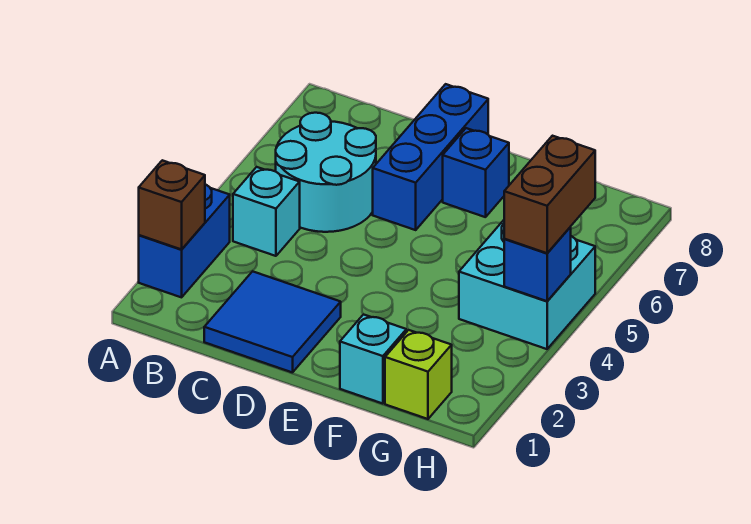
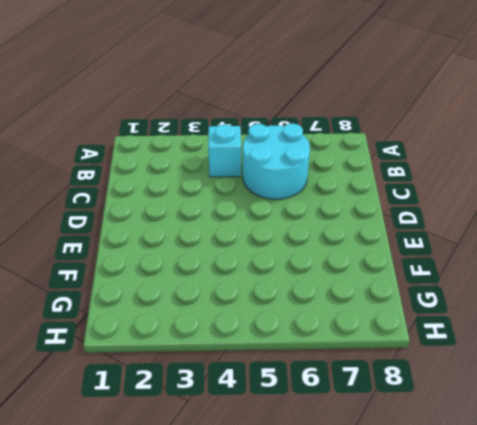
none -> blue brick A2:A3 level 1
none -> blue tile C1:D2 level 1
none -> blue brick D6:D8 level 1

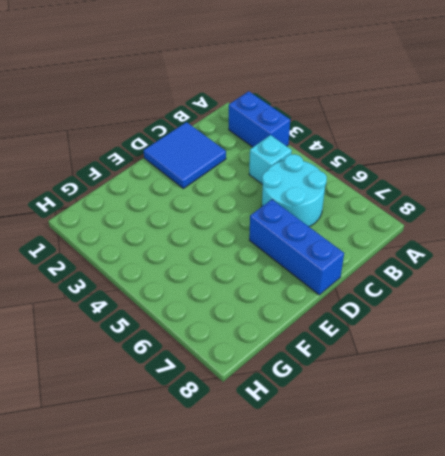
none -> blue brick E7 level 1
none -> cyan brick F1 level 1
none -> lime brick G1 level 1

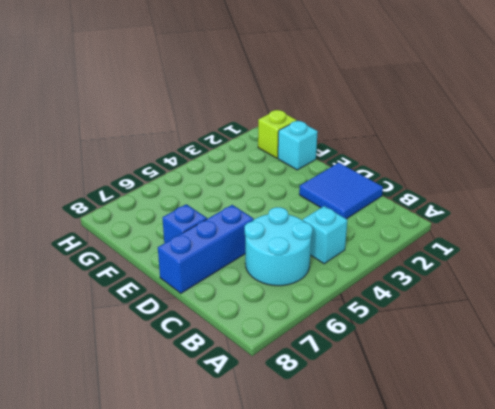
none -> blue brick A2:A3 level 1
none -> cyan brick G4:H5 level 1
none -> brown brick A2 level 2

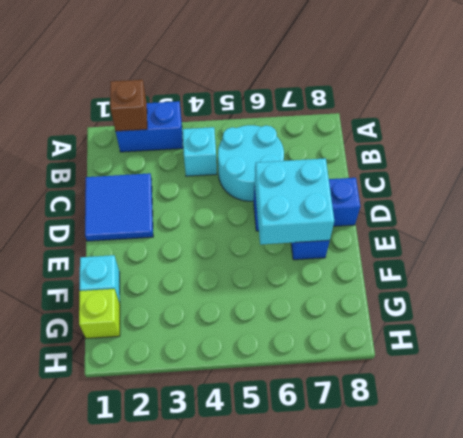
cyan brick D6:E7 level 2 -> cyan brick G4:H5 level 1
none -> blue brick H4 level 2
none -> brown brick H4:H5 level 3

